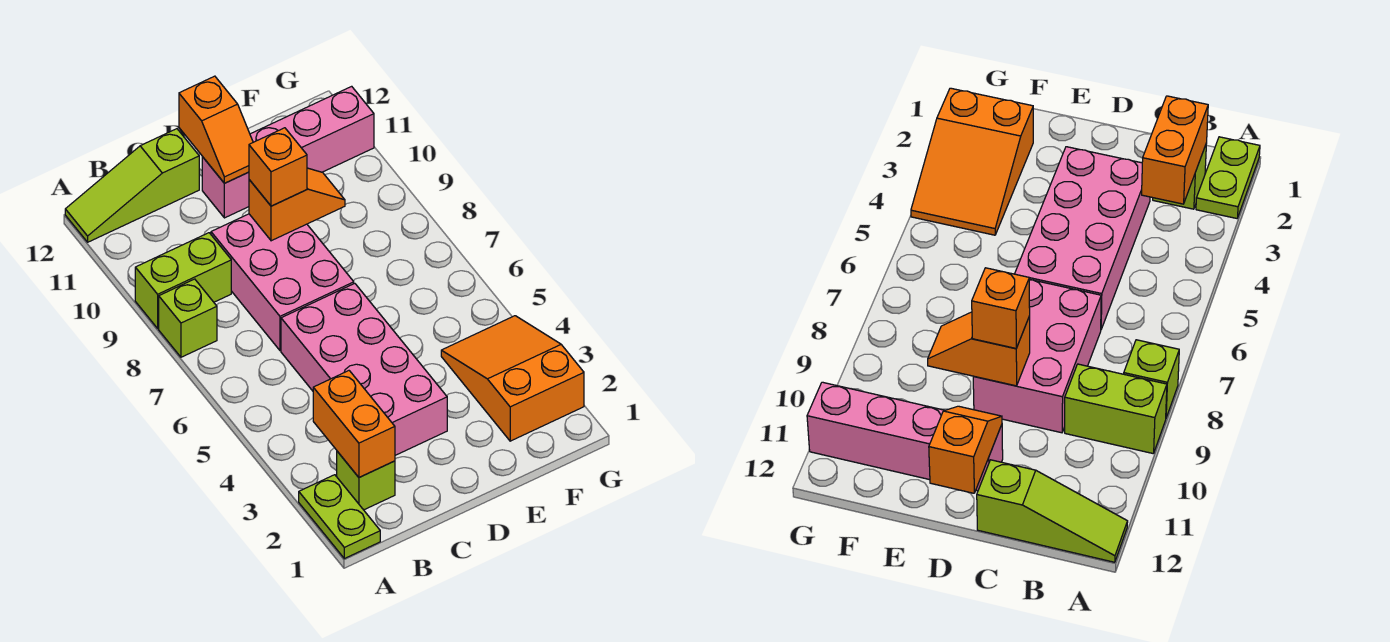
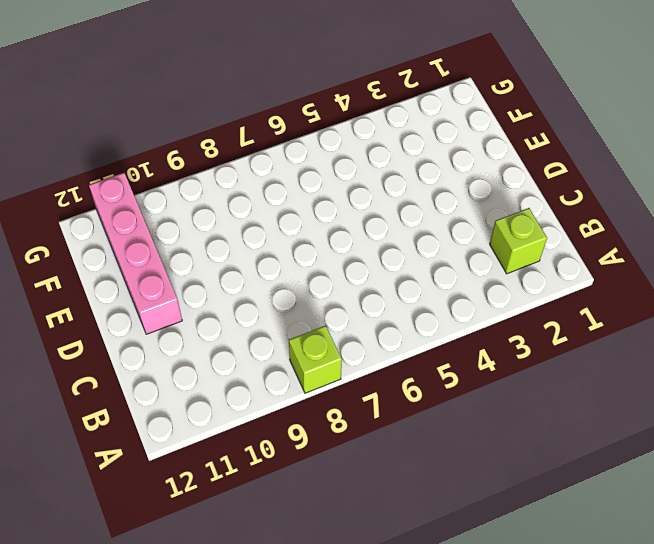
none -> lime plate A1:A2 level 1
none -> lime brick A9:B9 level 1
none -> lime slope A12:C12 level 1 top C

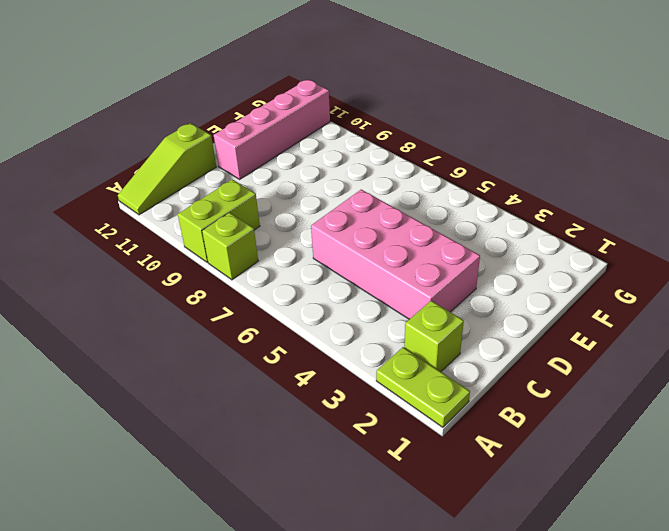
none -> pink brick C7:D9 level 1
none -> orange slope F2:G4 level 1 top 2
none -> orange brick B2:B3 level 2

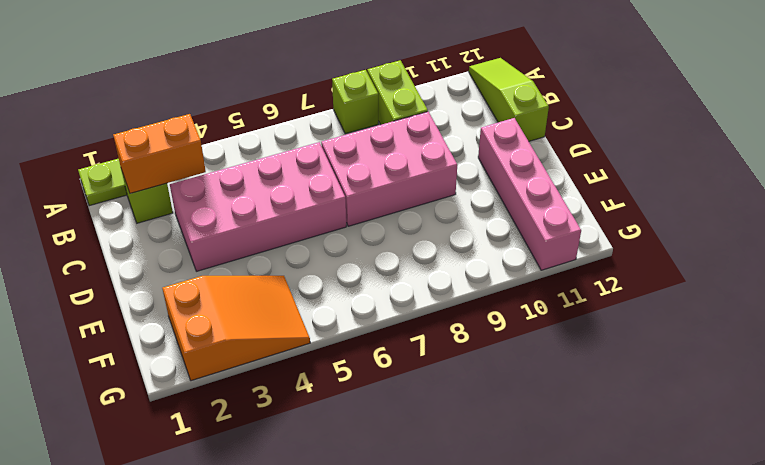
none -> orange slope D9:E9 level 2 top D
none -> orange slope D11:D12 level 2 top 12
none -> orange brick D9 level 3

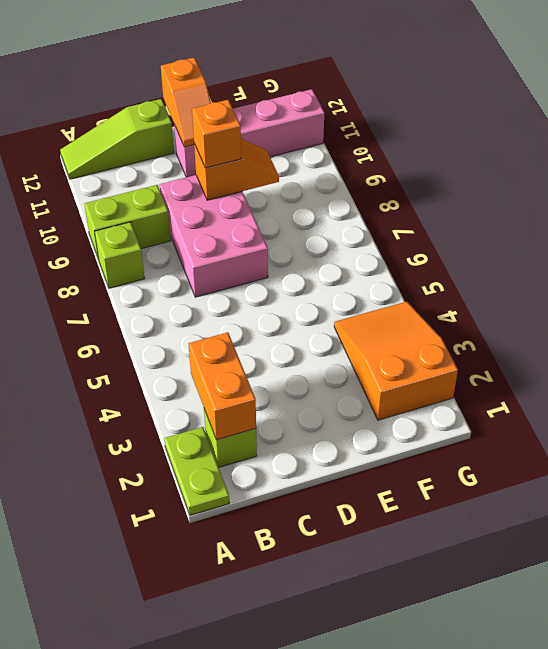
none -> pink brick C3:D6 level 1

